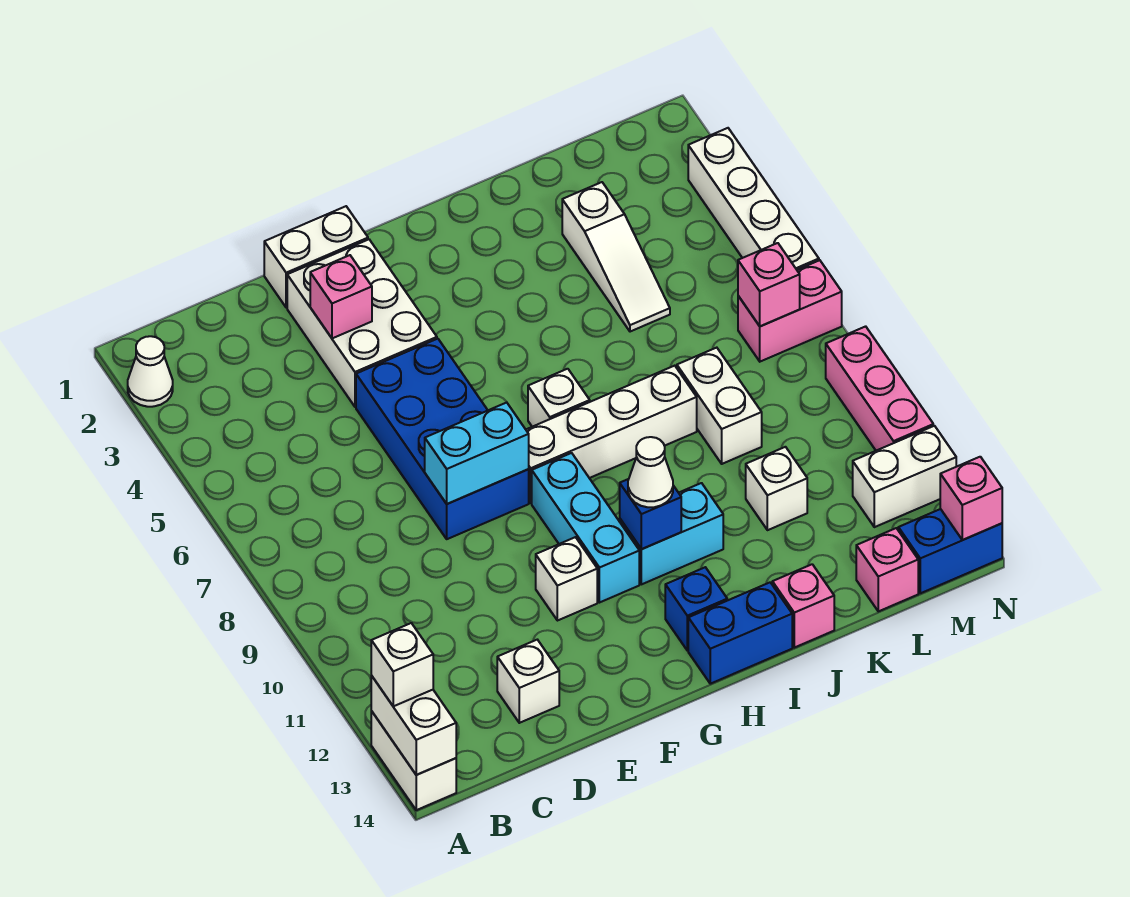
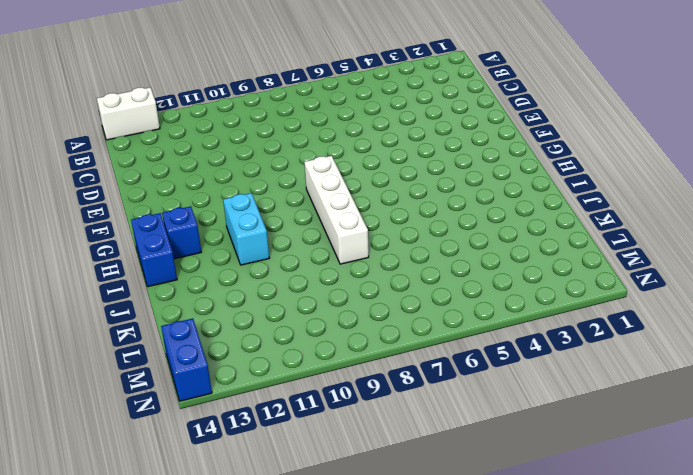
none -> white cone A2 level 1
none -> white brick D13 level 1
none -> white brick E1:F1 level 1
none -> white brick E2:F4 level 1

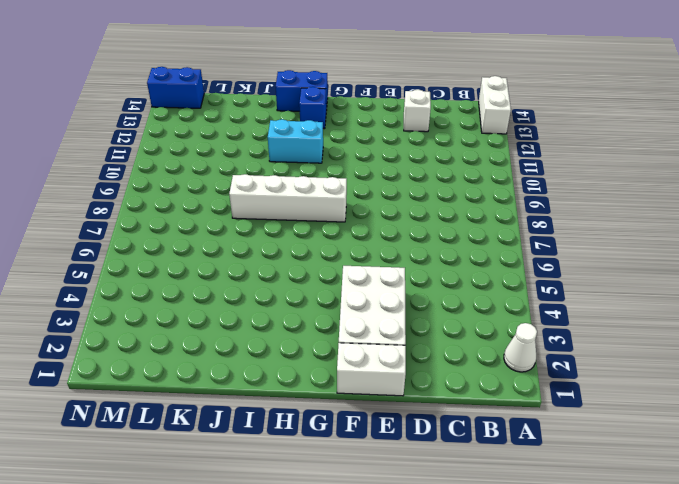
none -> blue brick E5:F8 level 1
none -> white brick F11 level 1
none -> cyan brick G9:G11 level 1
none -> white brick H7 level 1

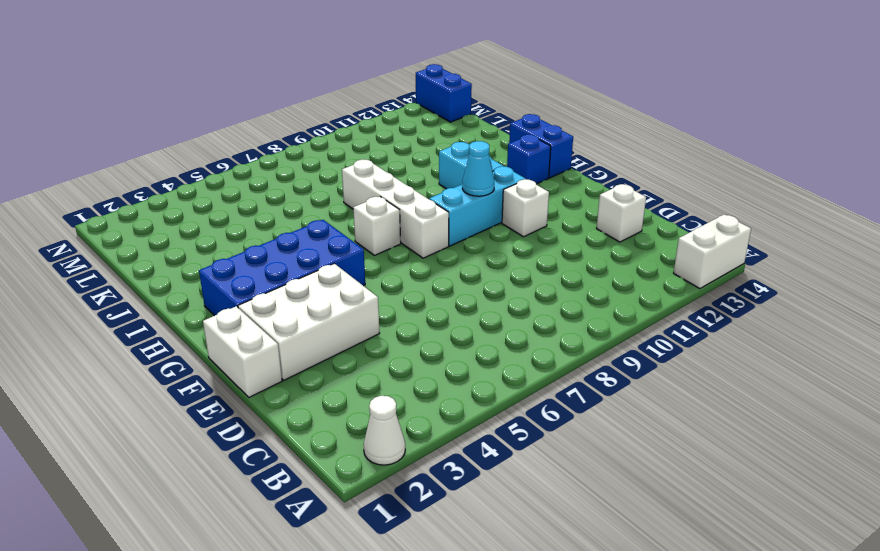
blue brick G2:H5 level 1 -> blue brick E5:F8 level 1
cyan cone G10 level 2 -> none
none -> pink brick J14 level 1
none -> white slope K3:K5 level 1 top 3
none -> white brick K8:K9 level 1
none -> white brick K11 level 1

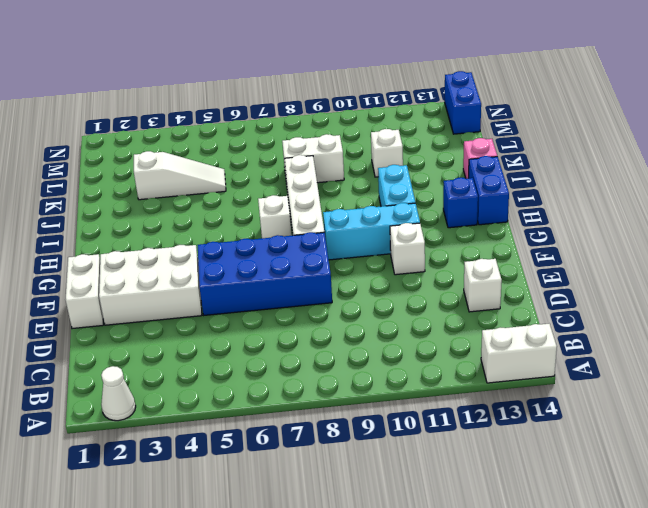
none -> pink brick L14 level 1
none -> pink brick M7:N7 level 1
none -> white brick M12:N12 level 1
none -> white brick N3:N6 level 1

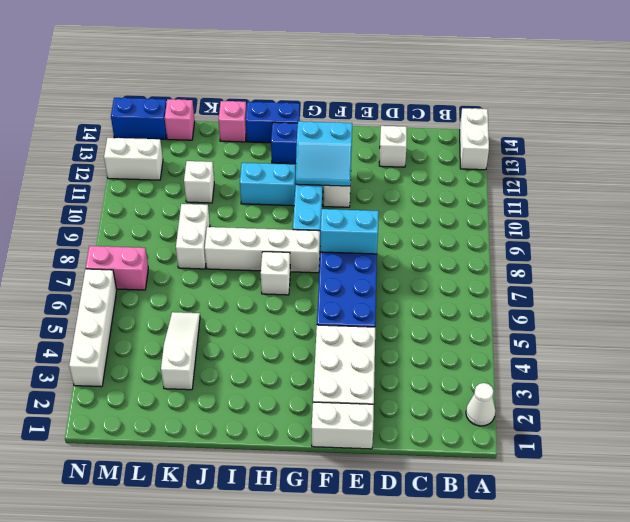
cyan slope F11:G12 level 2 top 12 -> none
none -> pink brick N9:N11 level 1
none -> white brick A13:A14 level 2
none -> pink brick E3 level 2
none -> blue brick H11 level 2

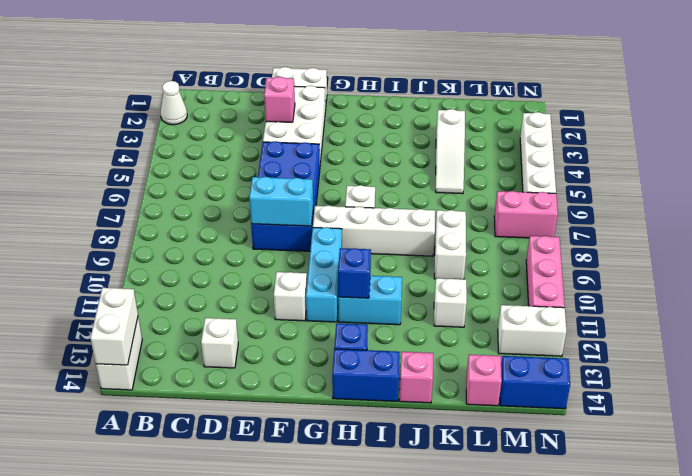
none -> pink brick M7 level 2
none -> pink brick N14 level 2
none -> white brick A13 level 3
none -> white cone H11 level 3

